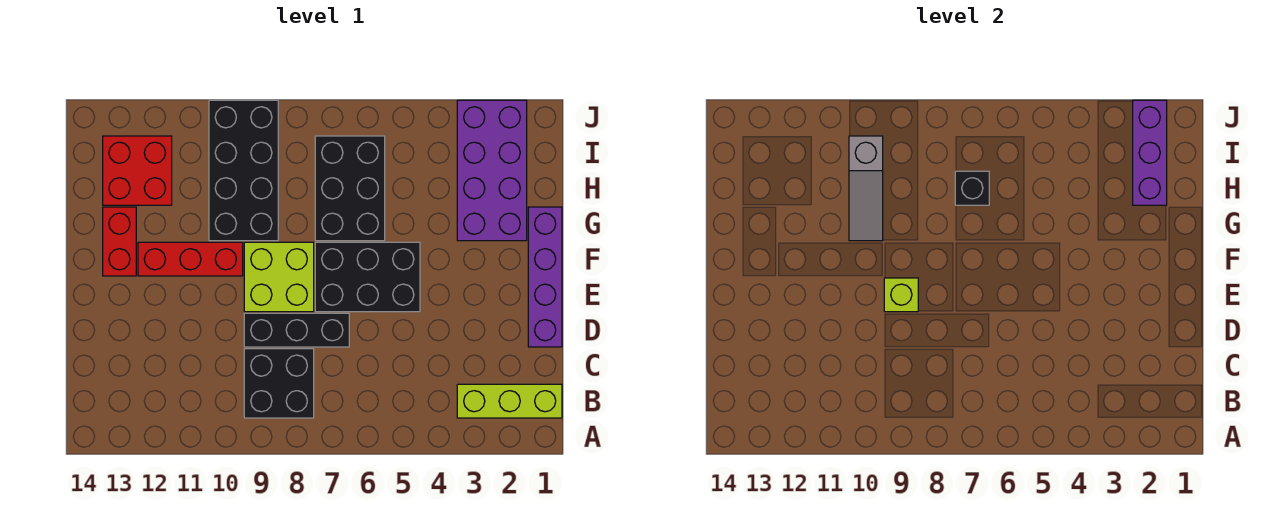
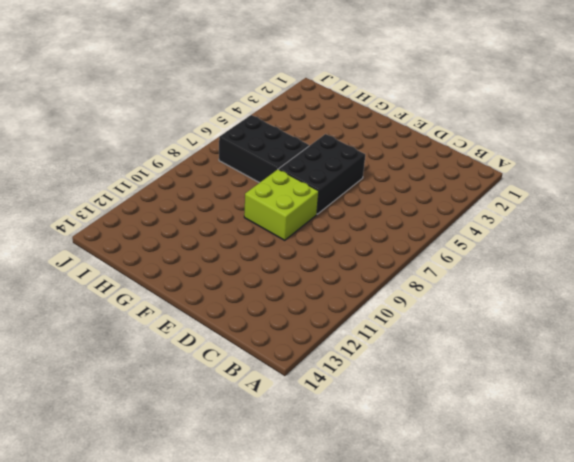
none -> lime brick B1:B3 level 1
none -> black brick B8:C9 level 1
none -> purple brick D1:G1 level 1

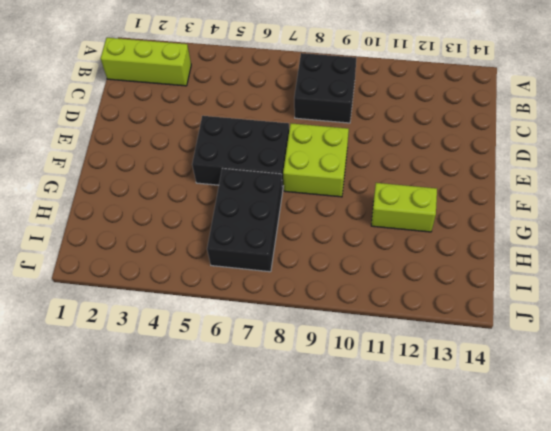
lime brick G11:G12 level 1 -> none
none -> purple brick D1:G1 level 1
none -> black brick D7:D9 level 1
none -> red brick F10:F12 level 1

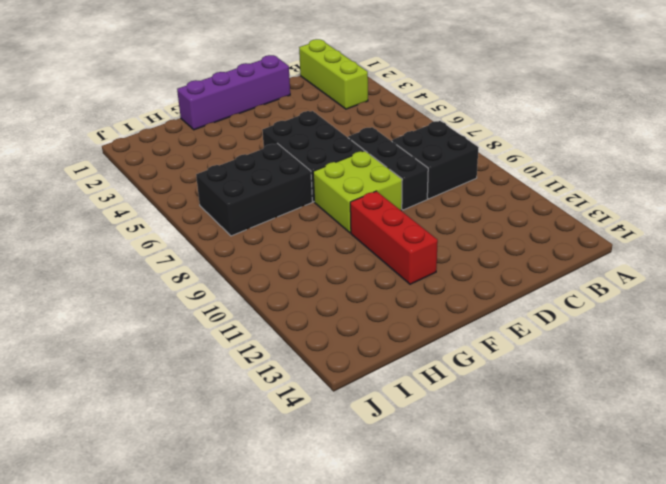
none -> red brick F13:G13 level 1
none -> purple brick G2:J3 level 1
none -> black brick G9:J10 level 1

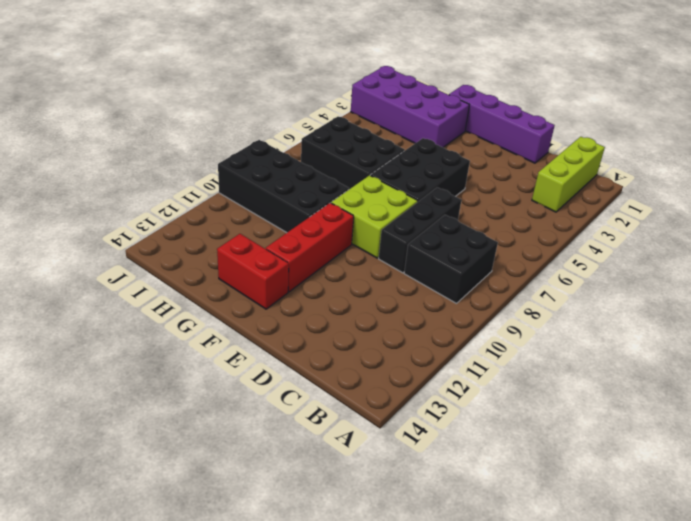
none -> red brick H12:I13 level 1
none -> lime brick E9 level 2
none -> grey slope G10:I10 level 2 top I

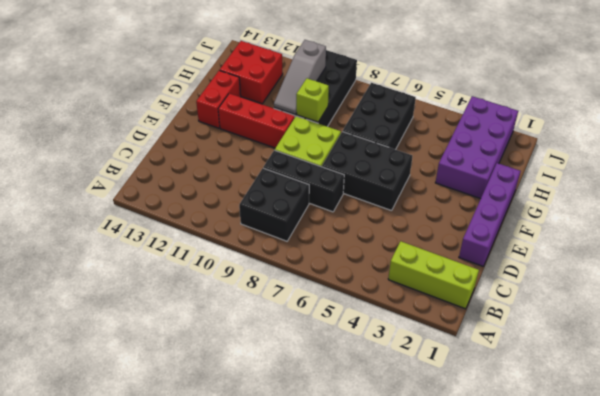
lime brick G9 level 2 -> lime brick E9 level 2
none -> purple brick H2:J2 level 2
none -> black brick H7 level 2

